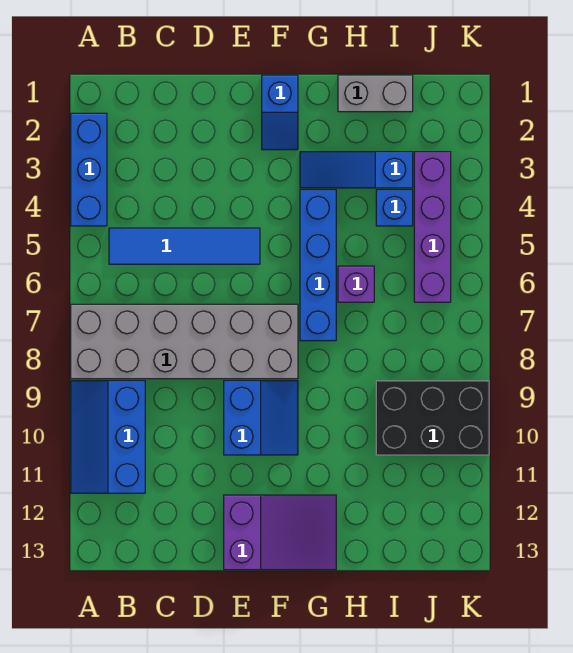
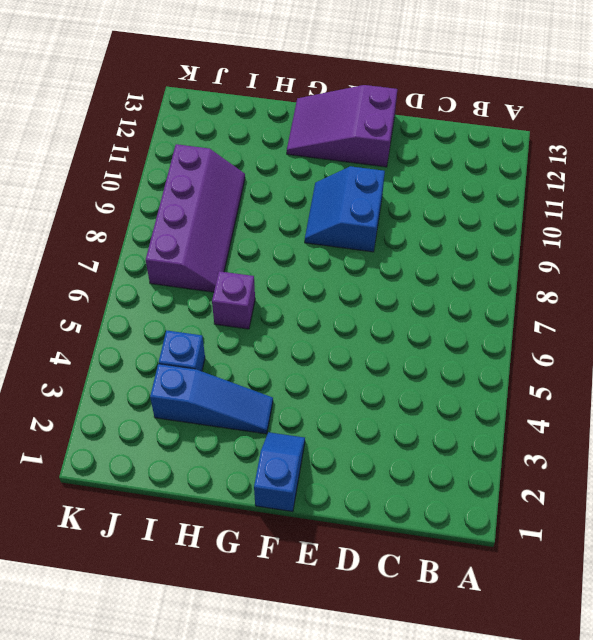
purple slope I7:J10 level 1 top J -> black brick I9:K10 level 1
none -> blue brick A2:A4 level 1
none -> grey brick A7:F8 level 1
none -> blue slope A9:B11 level 1 top B

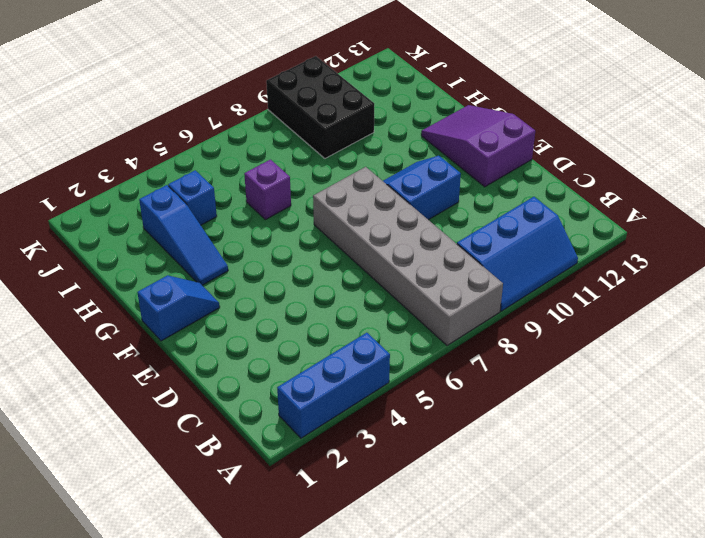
none -> blue tile B5:E5 level 1
none -> blue brick G4:G7 level 1
none -> grey brick H1:I1 level 1

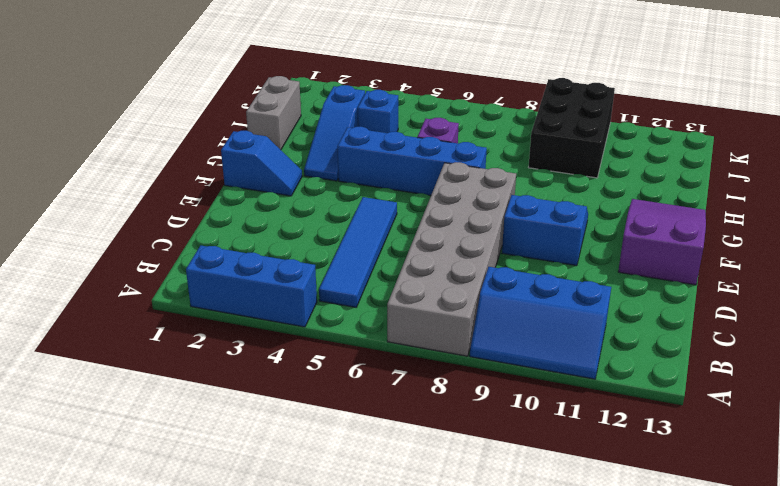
none -> purple brick J3:J6 level 1

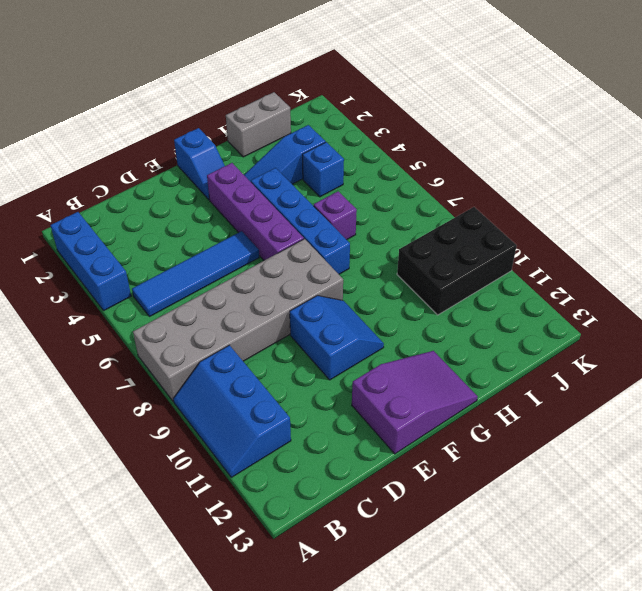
purple brick F3:F6 level 1 -> purple brick J3:J6 level 1

